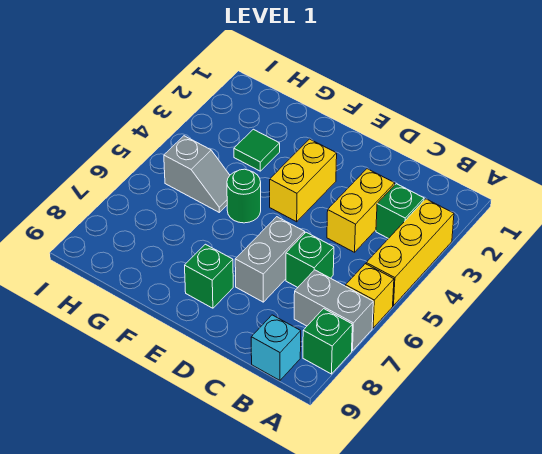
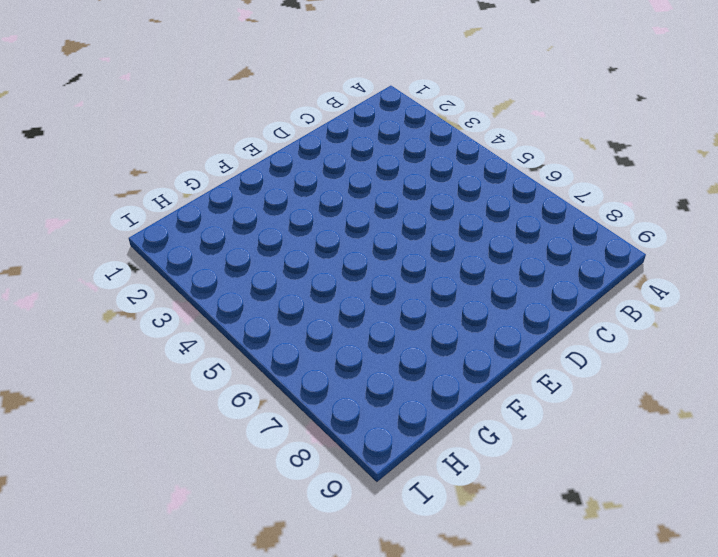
none -> yellow brick A3:A5 level 1
none -> yellow brick A6 level 1
none -> grey brick A7:B7 level 1

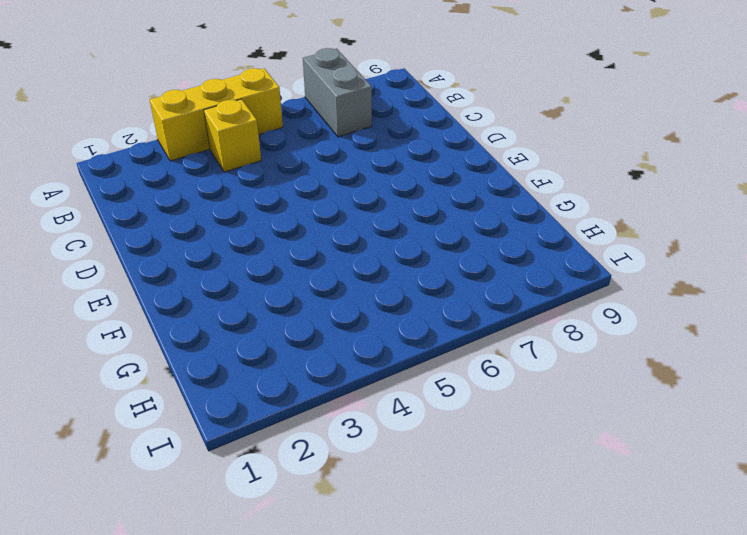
yellow brick B4 level 1 -> yellow brick A6 level 1
none -> green brick A8 level 1
none -> green brick B3 level 1
none -> cyan brick B9 level 1

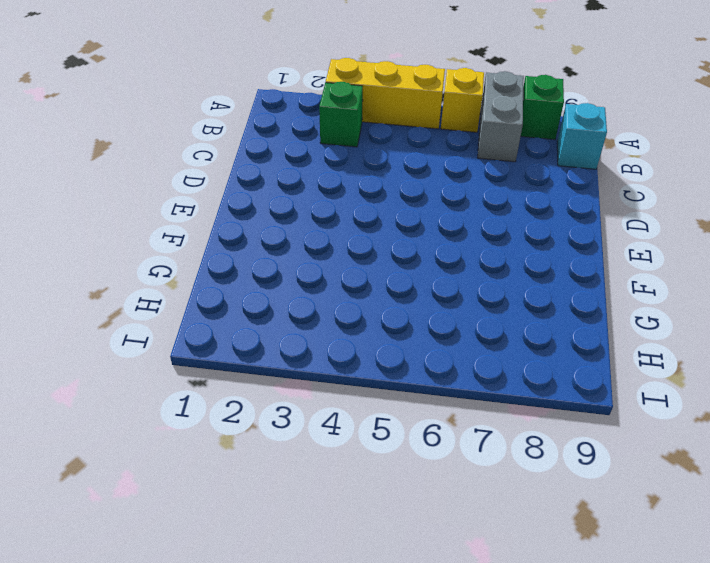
none -> yellow brick C3:C4 level 1
none -> green brick C6 level 1
none -> grey brick D6:D7 level 1

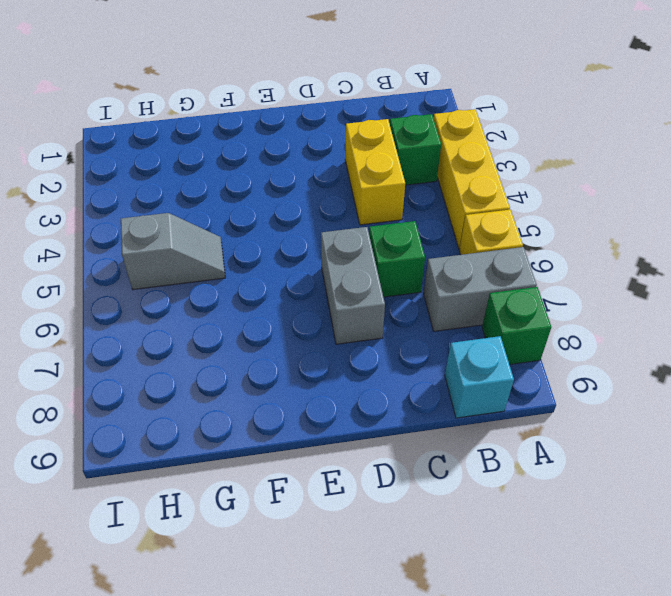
none -> yellow brick E3:E4 level 1
none -> green brick E8 level 1
none -> green round brick F5 level 1

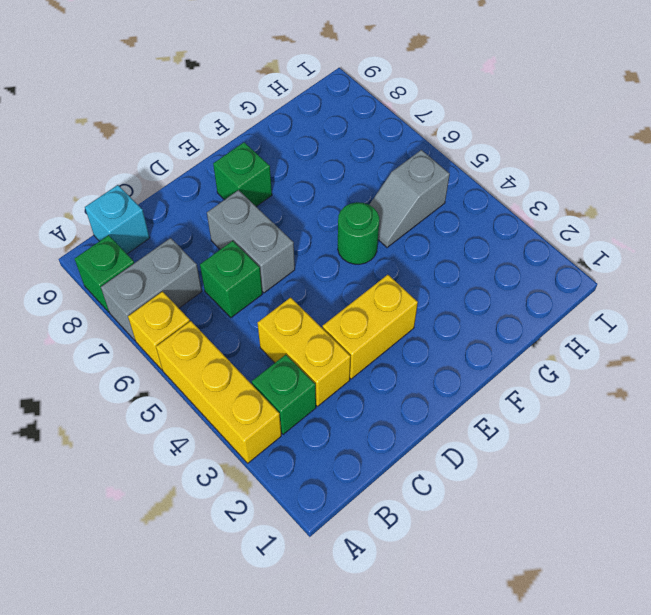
yellow brick D3:E3 level 1 -> yellow brick E3:E4 level 1
none -> green tile G3 level 1

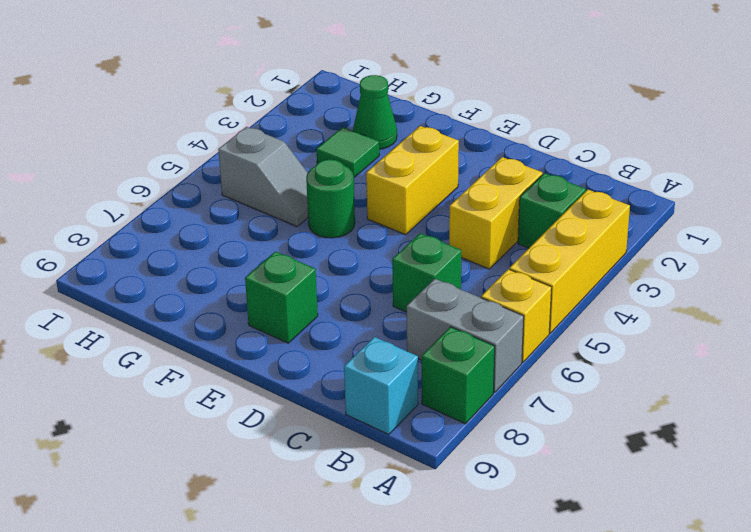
green cone G2 level 1 -> none
none -> grey brick D6:D7 level 1

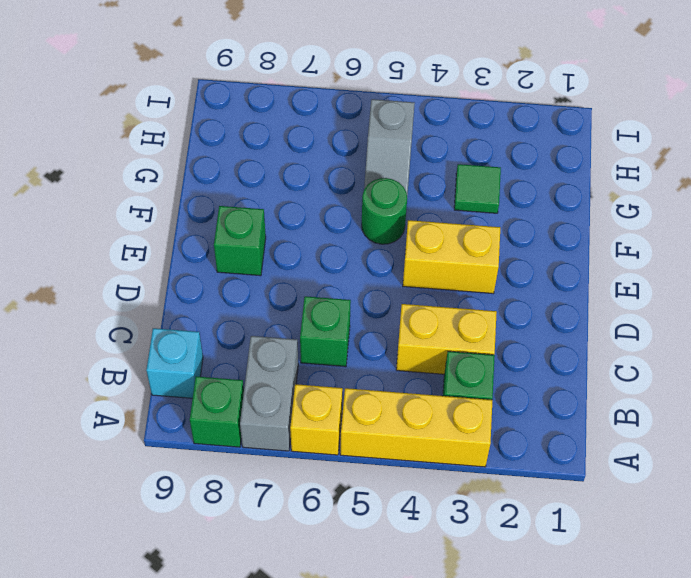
none -> grey brick D6:D7 level 1

